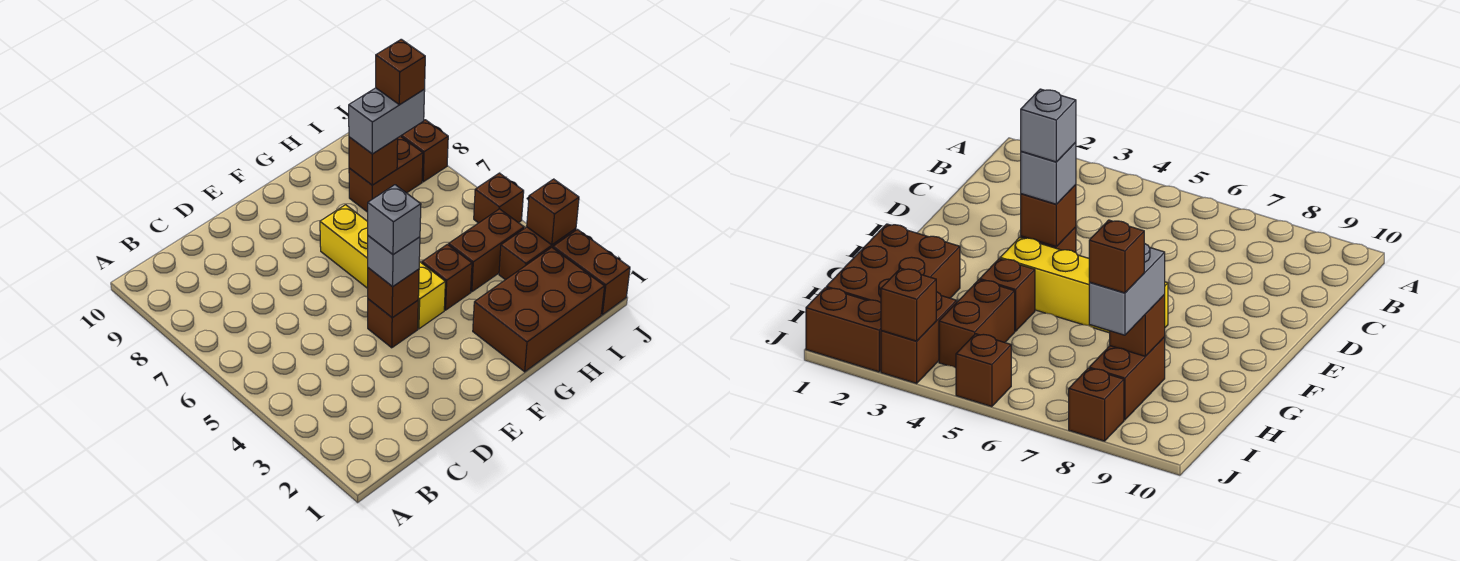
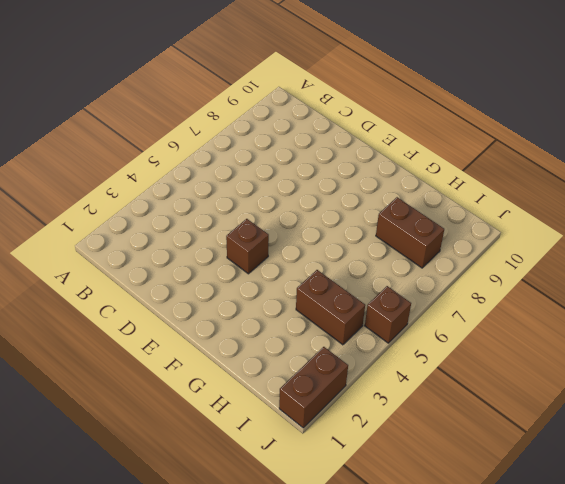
none -> yellow brick F4:F7 level 1
none -> brown brick G1:I2 level 1
none -> brown brick G4 level 1

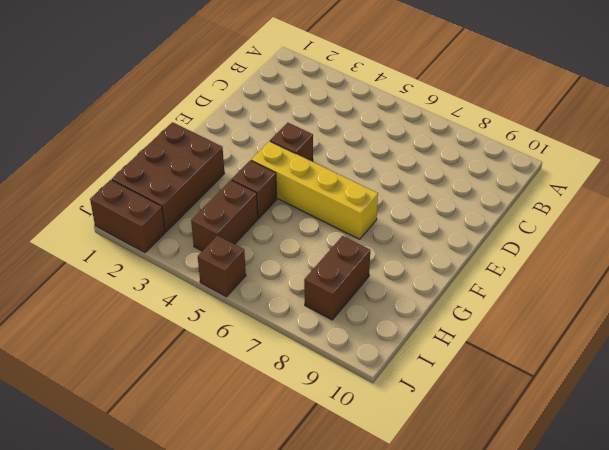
none -> brown brick I3:J3 level 1
none -> brown brick J8 level 1
none -> brown brick E4 level 2

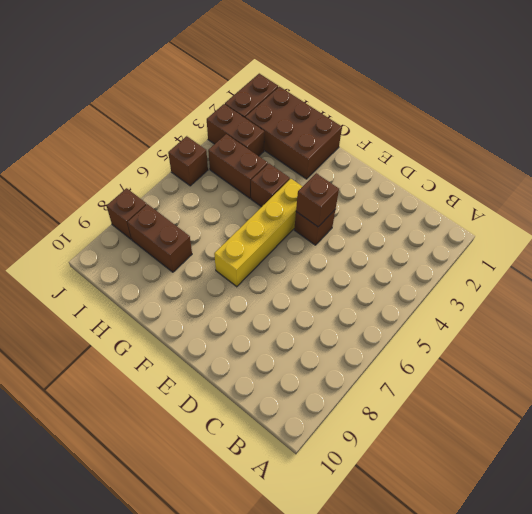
none -> brown brick H8 level 2
none -> brown brick J3 level 2
none -> grey brick E4 level 3

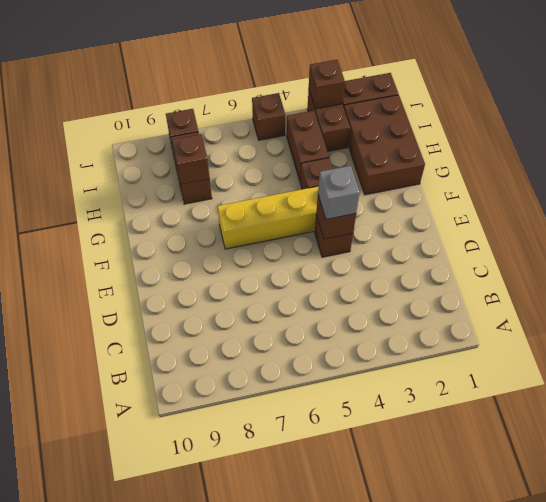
none -> grey brick H8:I8 level 3
none -> grey brick E4 level 4
none -> brown brick I8 level 4

